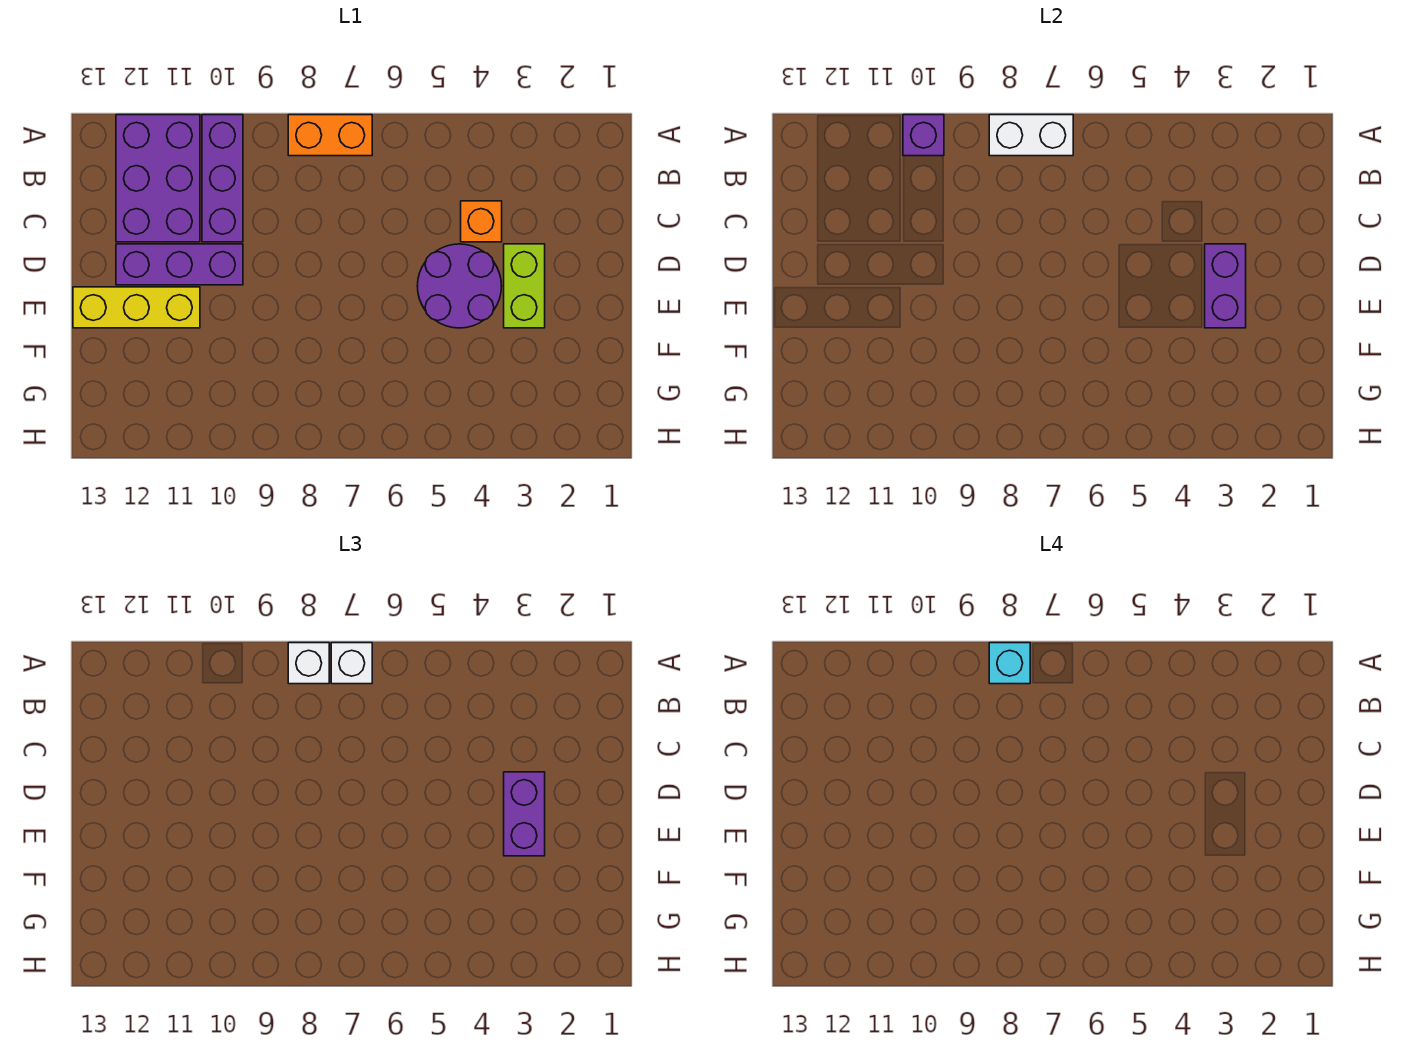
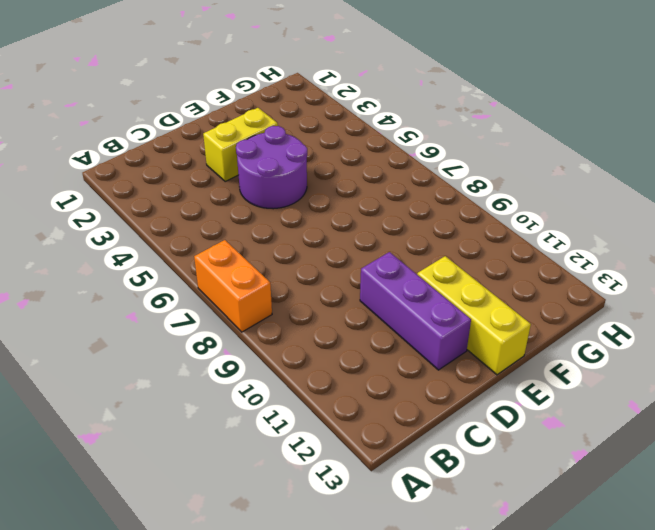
yellow brick D3:E3 level 1 -> lime brick D3:E3 level 1
none -> purple brick A10:C10 level 1
none -> purple brick A11:C12 level 1
none -> orange brick C4 level 1

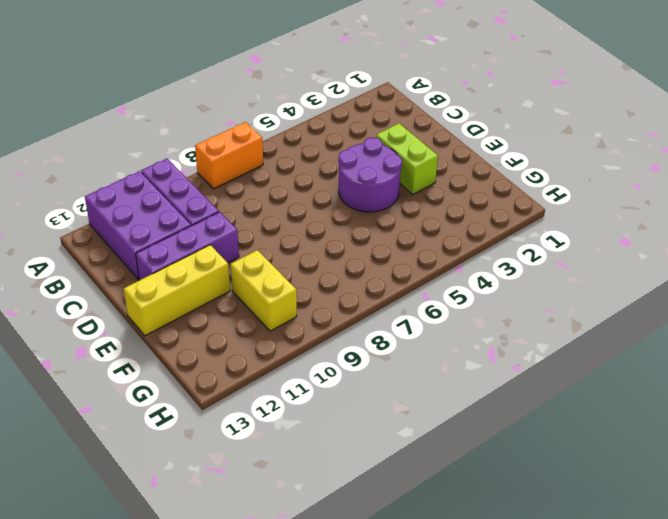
yellow brick F10:G10 level 1 -> none
none -> orange brick C4 level 1
none -> white brick A7:A8 level 2
none -> purple brick A10 level 2

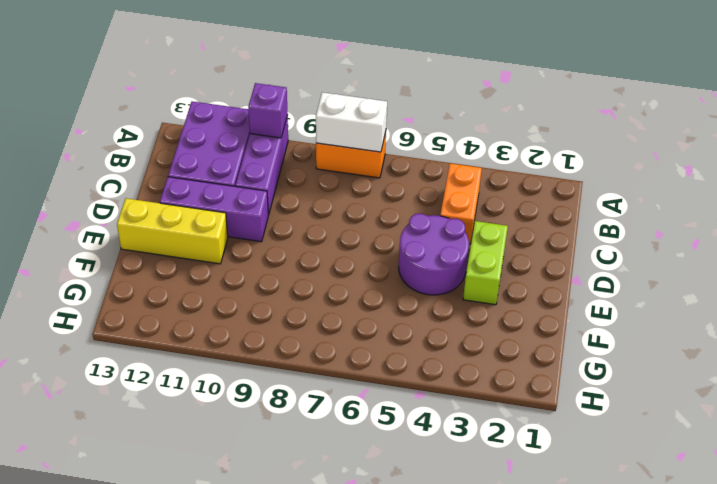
orange brick B4:C4 level 1 -> orange brick C4 level 1
none -> purple brick D3:E3 level 2
none -> white brick A7 level 3
none -> white brick A8 level 3

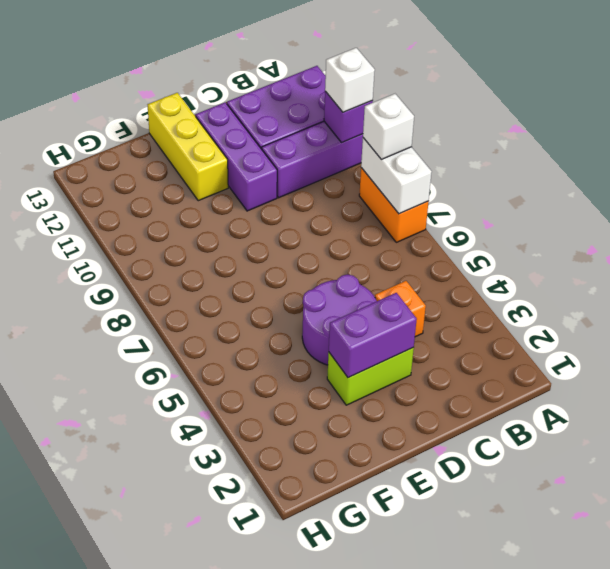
white brick A10 level 3 -> white brick A7 level 3
none -> purple brick D3:E3 level 3
none -> cyan brick A8 level 4

